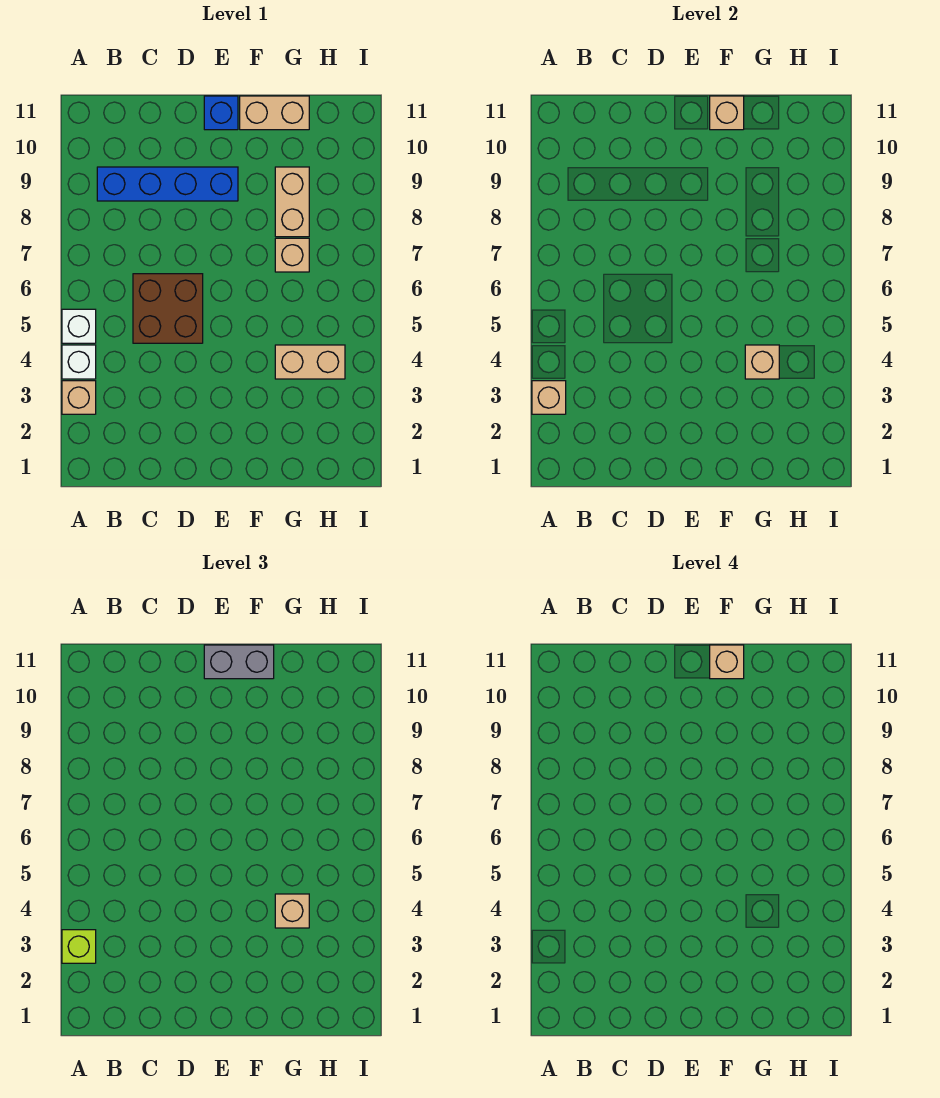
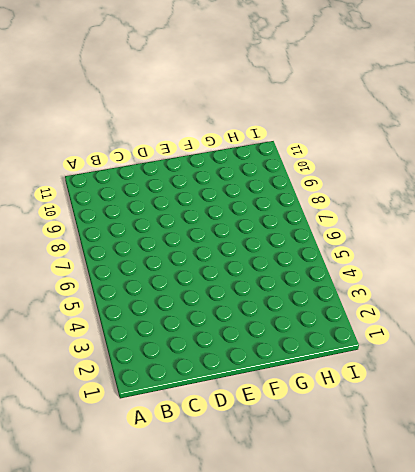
none -> tan brick A3 level 1
none -> white brick A4 level 1
none -> white brick A5 level 1

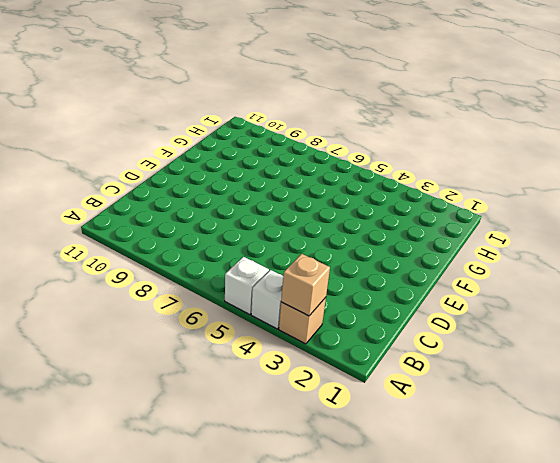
none -> blue brick B9:E9 level 1
none -> brown brick C5:D6 level 1
none -> blue brick E11 level 1

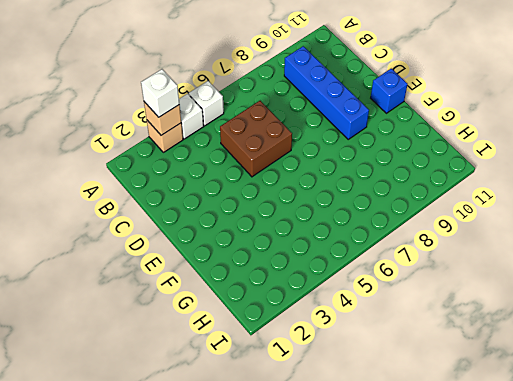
white brick A3 level 3 -> lime brick A3 level 3
none -> tan brick F11:G11 level 1
none -> tan brick G4:H4 level 1
none -> tan brick G7 level 1

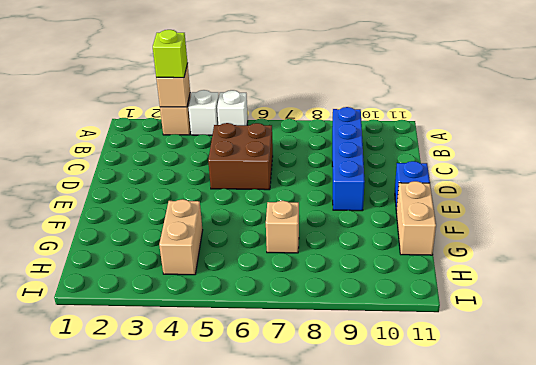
none -> tan brick G8:G9 level 1
none -> tan brick F11 level 2
none -> tan brick G4 level 2

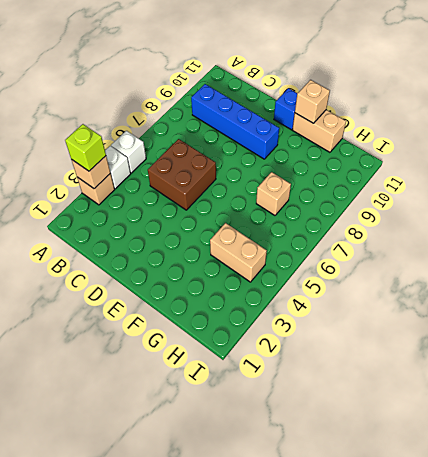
none -> tan brick G8:G9 level 1
none -> tan brick G4 level 2
none -> grey brick E11:F11 level 3

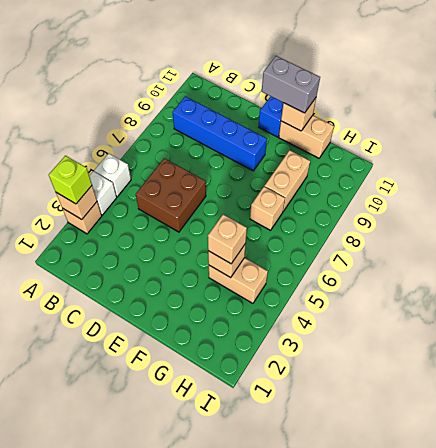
none -> tan brick F11 level 4

